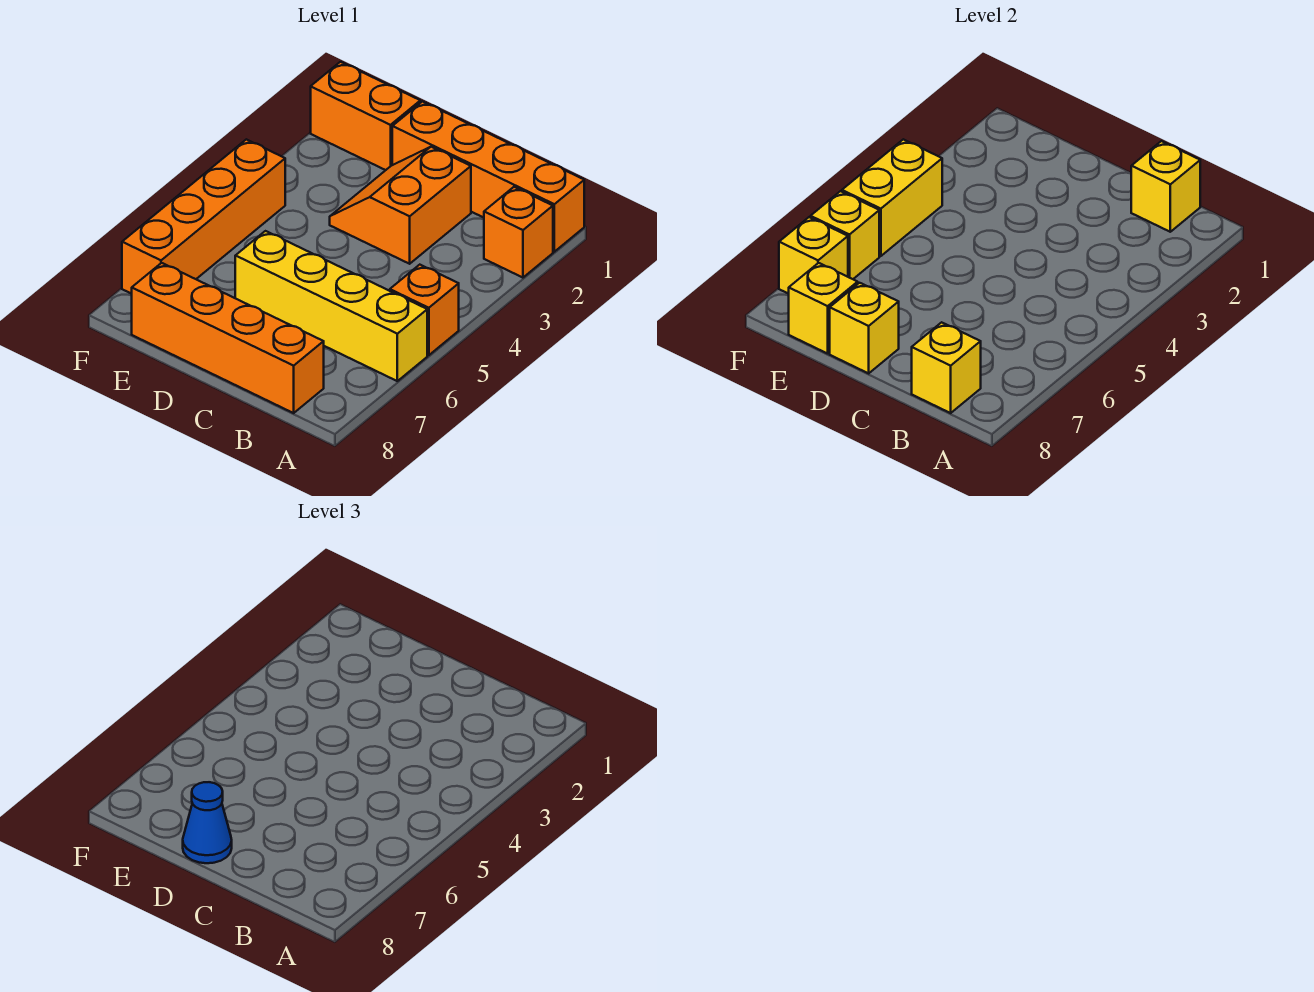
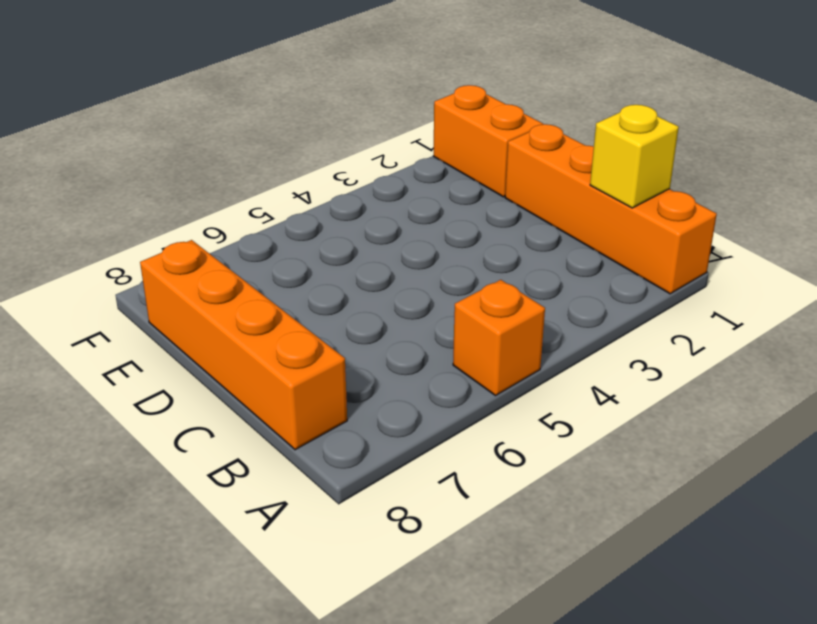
none -> orange brick A2 level 1
none -> yellow brick A6:D6 level 1
none -> orange slope C2:D3 level 1 top C

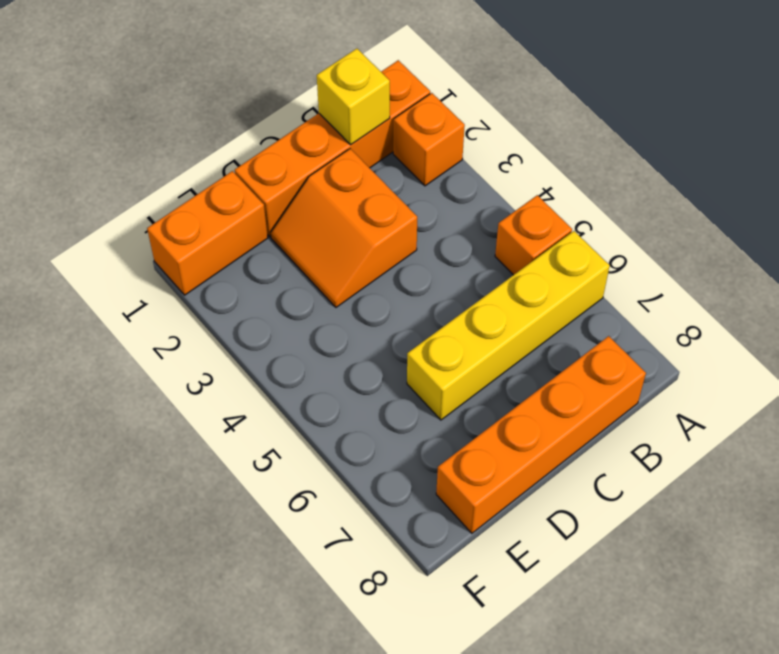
none -> orange brick F4:F7 level 1
none -> yellow brick B8 level 2
none -> yellow brick D8 level 2

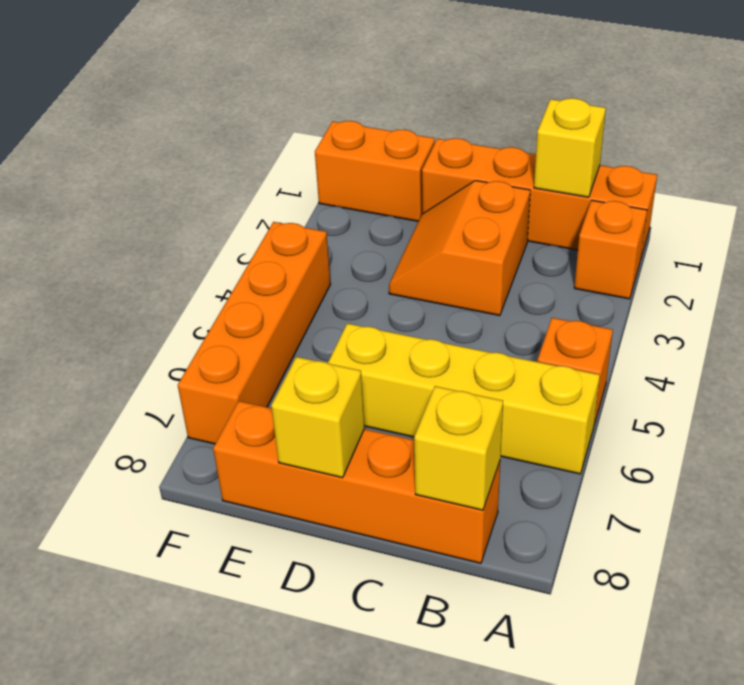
none -> yellow brick E8 level 2
none -> yellow brick F4:F5 level 2
none -> yellow brick F6 level 2

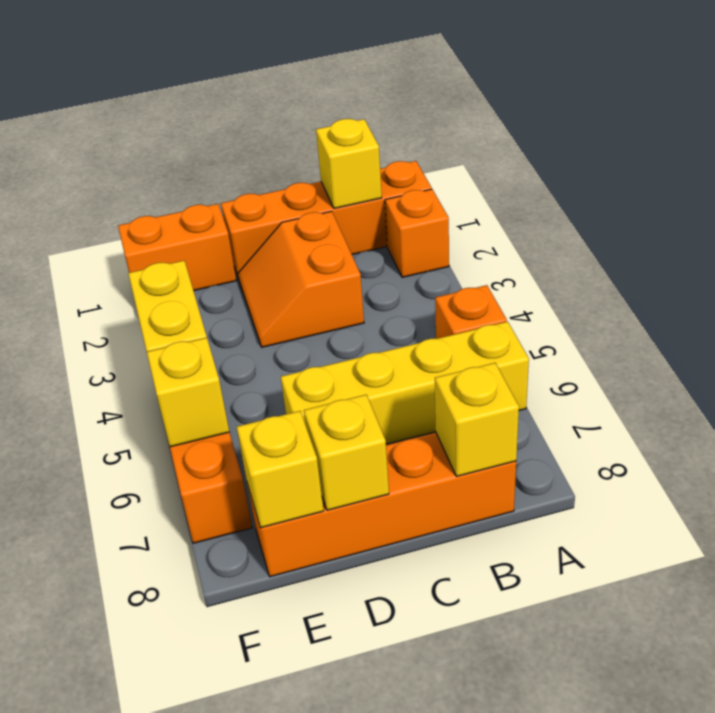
none -> yellow brick F7 level 2
none -> blue cone D8 level 3

